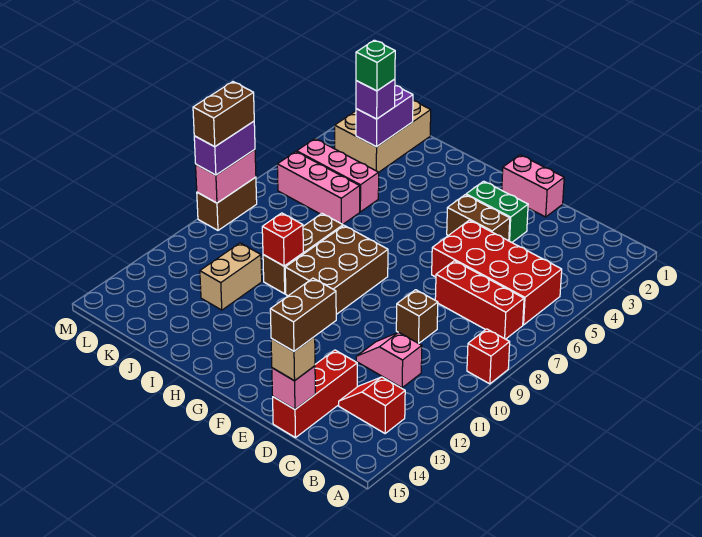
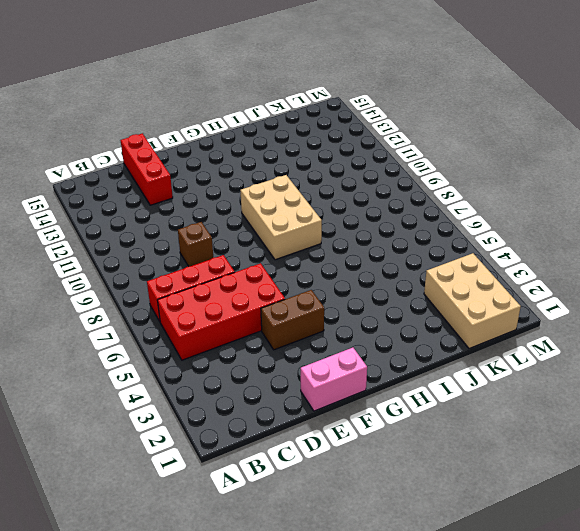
tan brick G8:H10 level 1 -> brown brick G8:H10 level 1
none -> red brick A9 level 1
none -> red slope B13:C13 level 1 top B
none -> pink slope C11:D11 level 1 top C

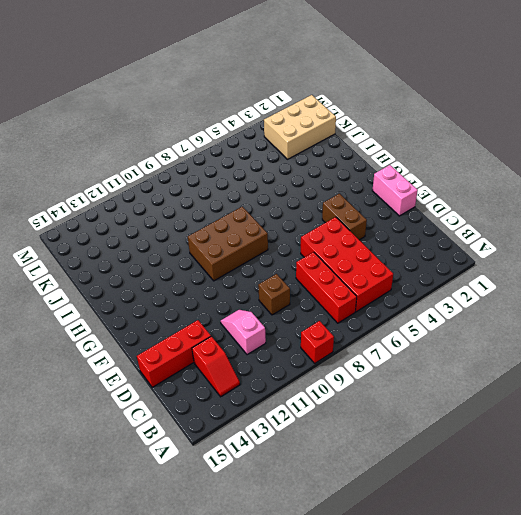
red slope B13:C13 level 1 top C -> red slope B13:C13 level 1 top B
none -> green brick E3:F3 level 1
none -> brown brick I8:I10 level 1
none -> pink brick J5:L5 level 1

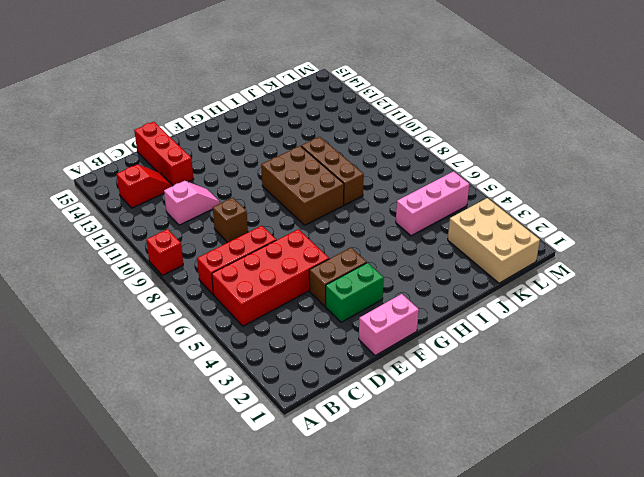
none -> pink brick J6:L6 level 1
none -> tan brick J11:J12 level 1
none -> brown brick M8:M9 level 1

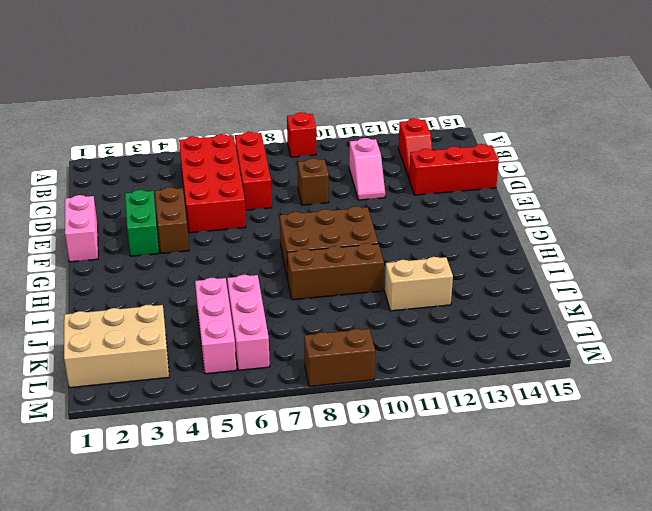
none -> pink brick D15 level 2
none -> red brick I10 level 2
none -> purple brick K2:K3 level 2

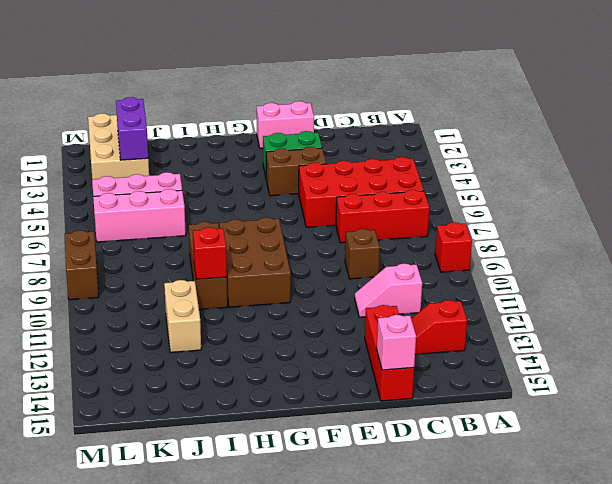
none -> pink brick M8:M9 level 2
none -> tan brick D15 level 3
none -> purple brick K3 level 3

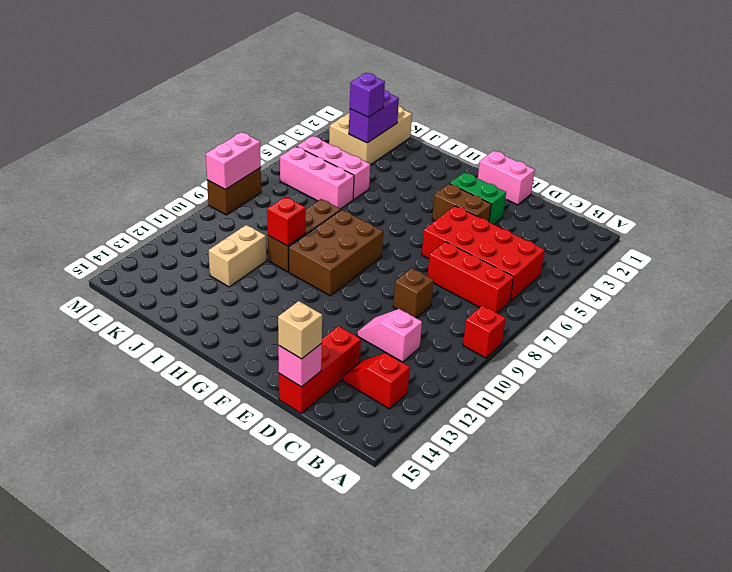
none -> purple brick M8:M9 level 3
none -> brown brick D14:D15 level 4
none -> green brick K3 level 4

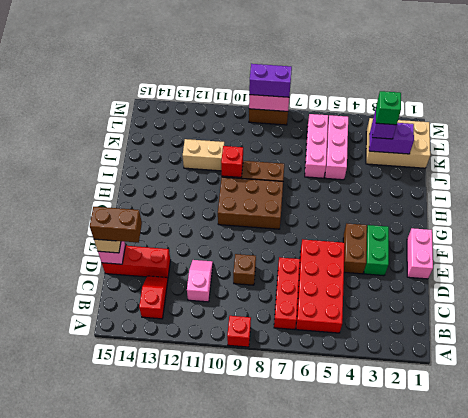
none -> brown brick M8:M9 level 4

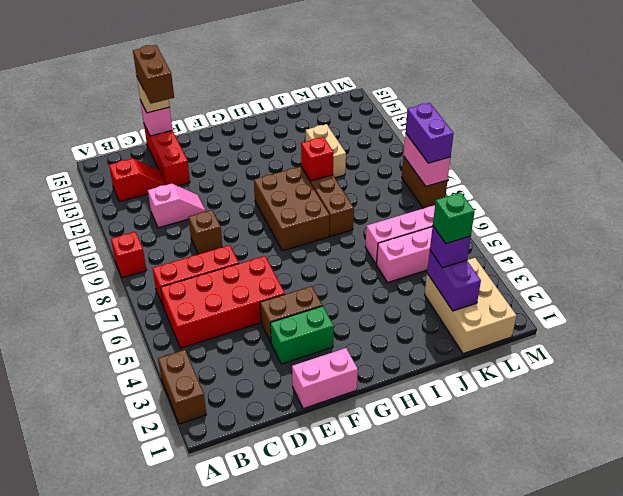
brown brick A2:A3 level 1 -> brown brick M8:M9 level 4

